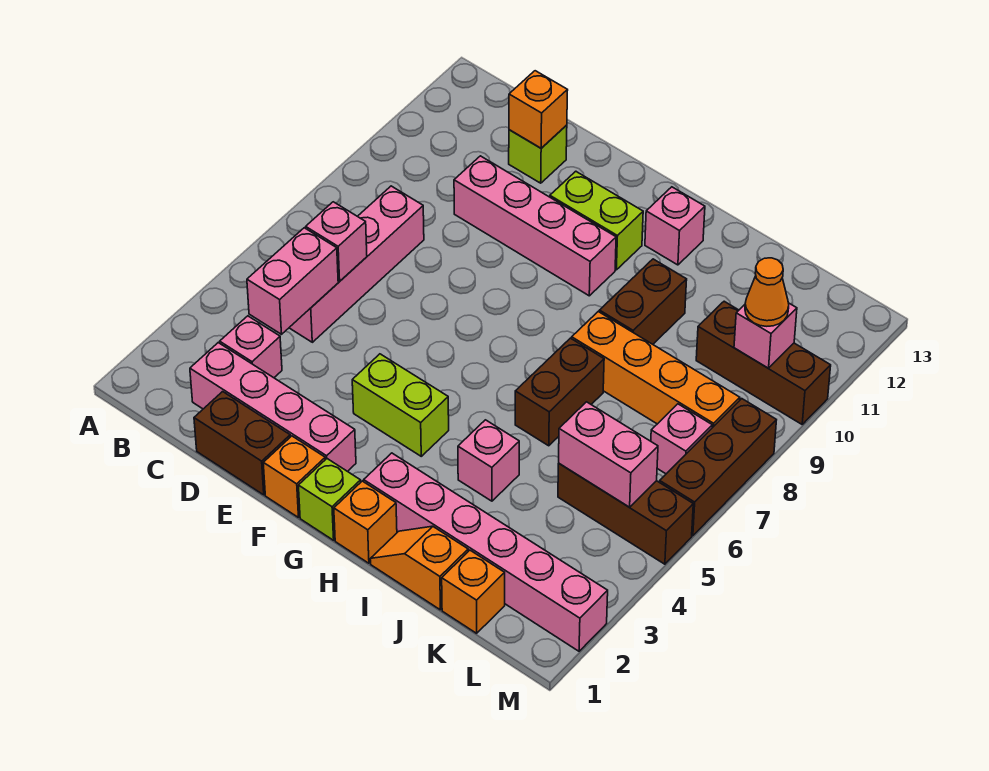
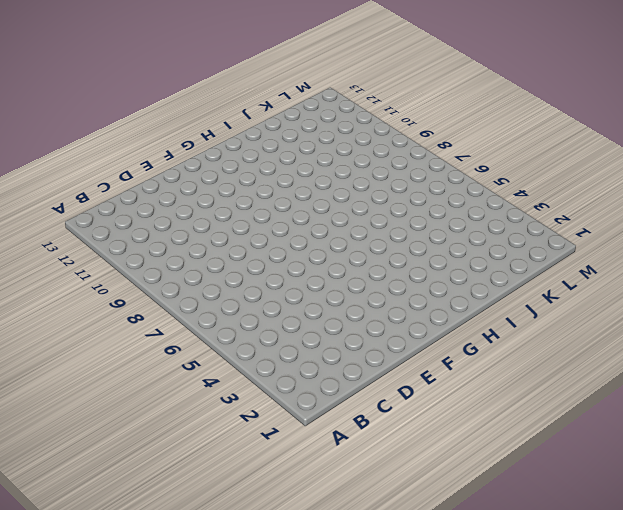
none -> pink brick C2:F2 level 1
none -> pink brick C3 level 1
none -> pink brick C5:C8 level 1

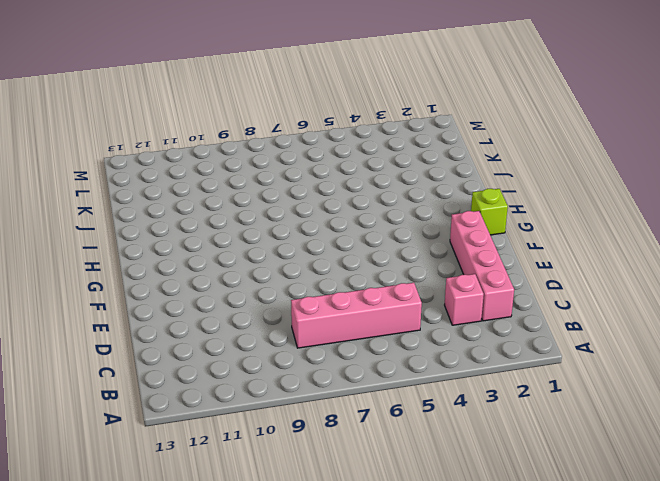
none -> brown brick D1:E1 level 1
none -> pink brick D10:G10 level 1
none -> lime brick D12 level 1

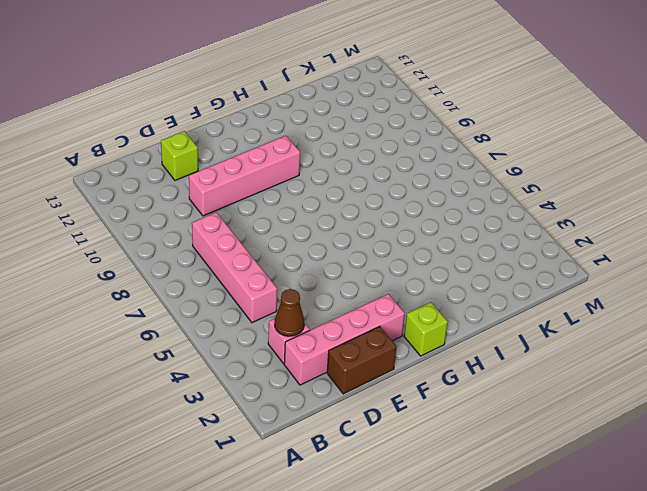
brown cone C3 level 2 -> none
none -> orange brick F1 level 1
none -> lime brick F4:G4 level 1
none -> lime brick F11:G11 level 1

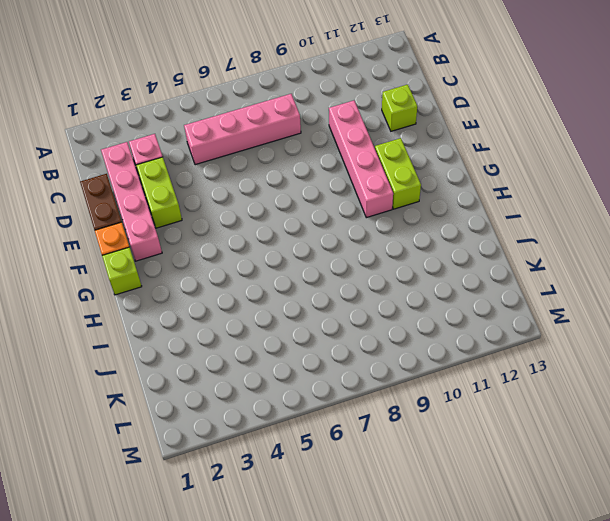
lime brick D3:E3 level 1 -> lime brick F4:G4 level 1
none -> orange brick H1 level 1
none -> pink brick H2:M2 level 1
none -> pink brick H12 level 1

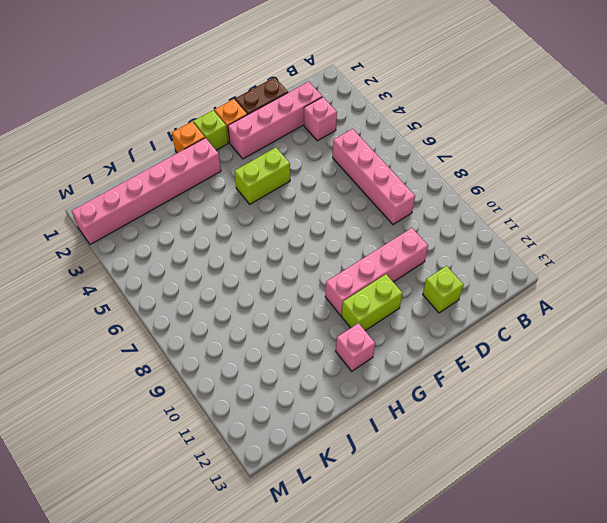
none -> orange slope I1:J1 level 1 top J
none -> pink brick I4 level 1
none -> brown brick I6:I7 level 1

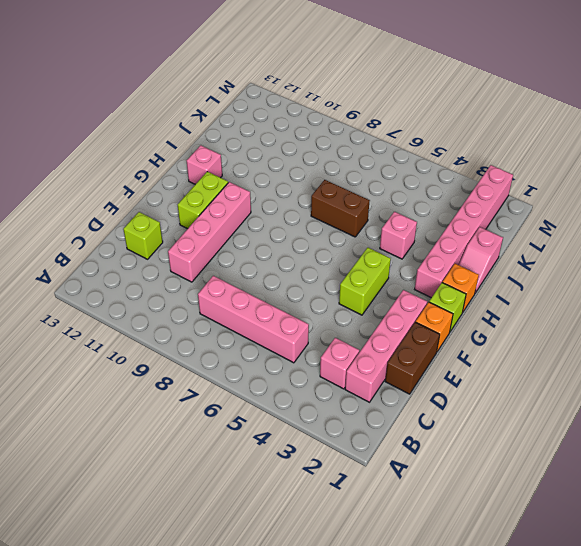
pink slope I1:J1 level 1 top J -> orange slope I1:J1 level 1 top J
none -> orange brick I8:L8 level 1
none -> brown brick I9:I10 level 1
none -> orange brick K1 level 1

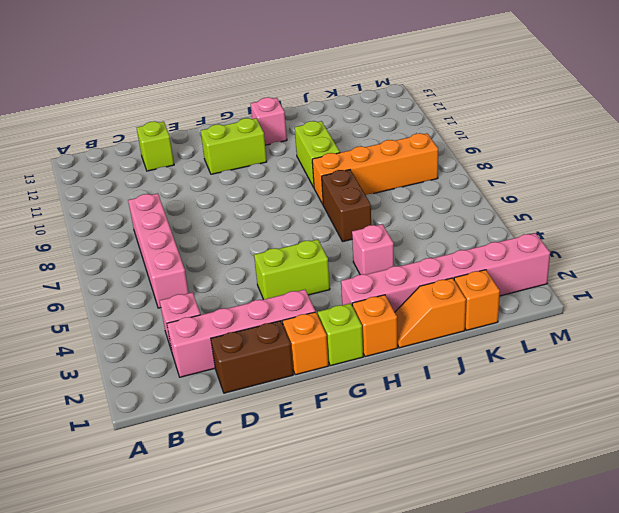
lime brick I9:I10 level 1 -> brown brick I9:I10 level 1
none -> pink brick D10:G10 level 1
none -> brown brick K5:M5 level 1
none -> brown brick K10:M10 level 1

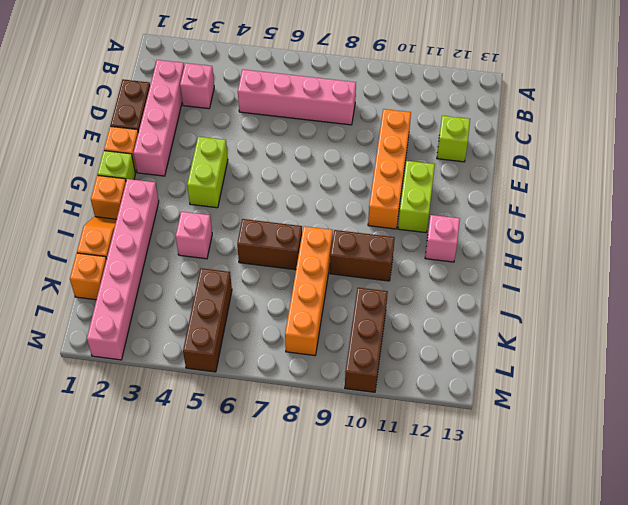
orange brick D10:G10 level 1 -> pink brick D10:G10 level 1
none -> pink brick L7 level 1
none -> brown brick M6:M8 level 1
none -> pink brick C4:C5 level 2

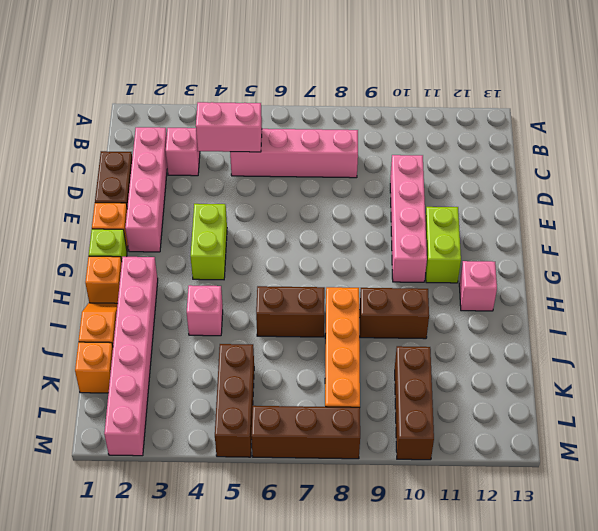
none -> lime brick D12 level 1
none -> pink brick L7 level 1
none -> pink brick C6 level 2

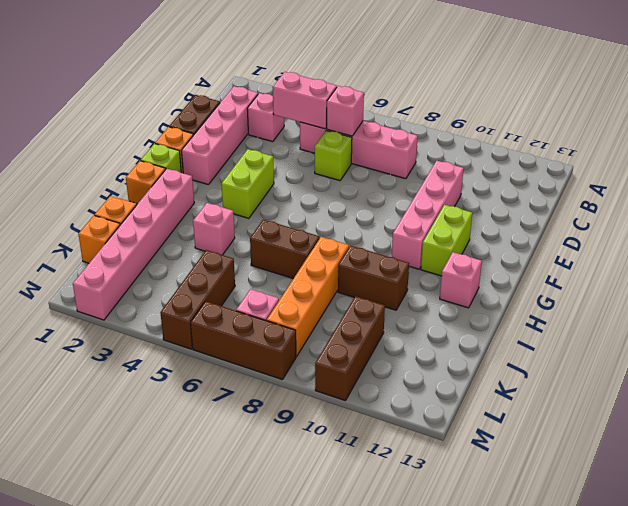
lime brick D6 level 1 -> lime brick D12 level 1
none -> orange brick D12 level 2
none -> pink brick K5:L5 level 2
none -> pink brick L10 level 2

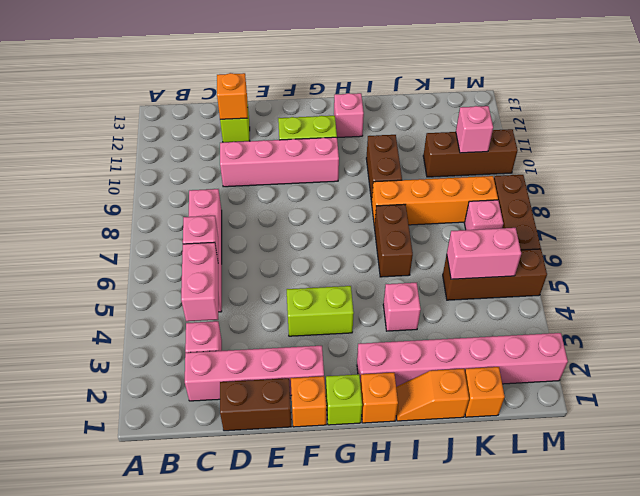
none -> orange cone L10 level 3

